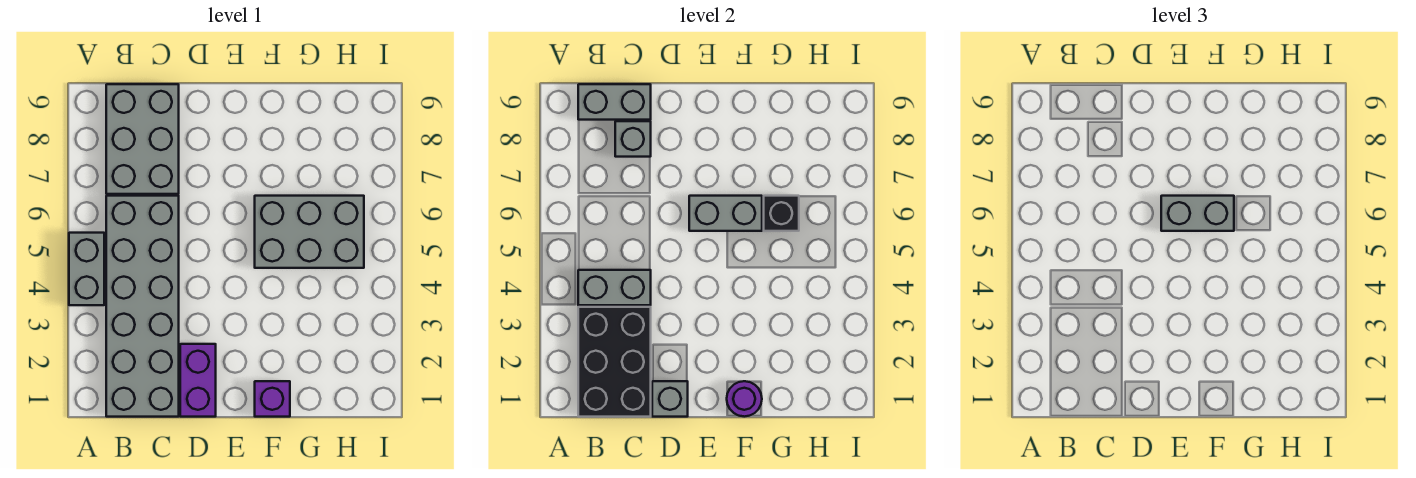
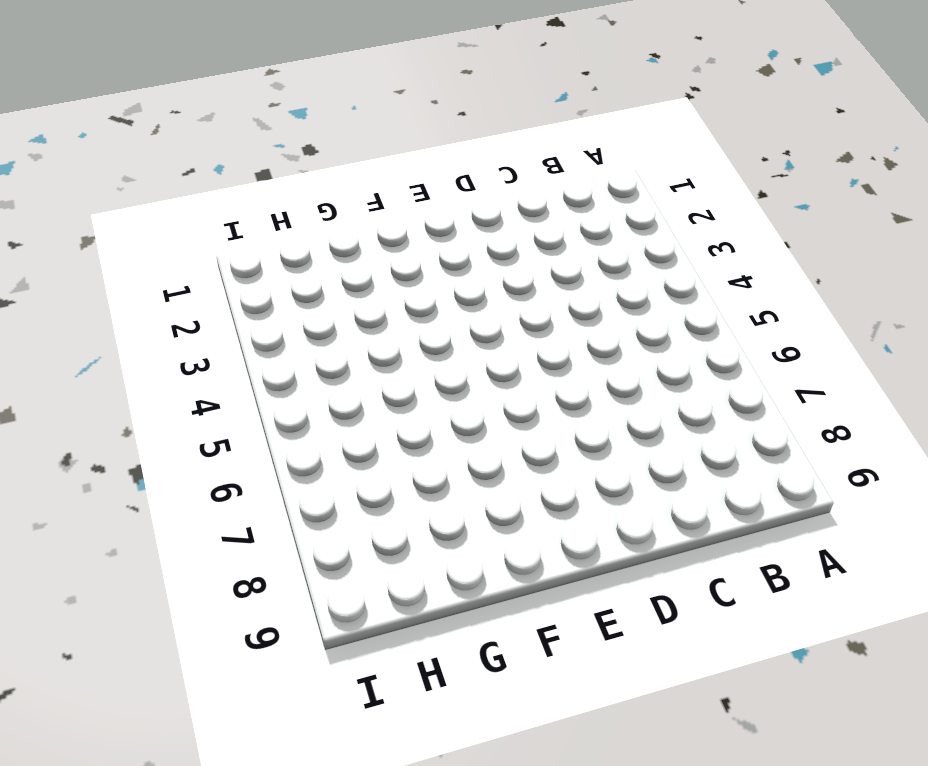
none -> grey brick A4:A5 level 1
none -> grey brick B1:C6 level 1
none -> grey brick B7:C9 level 1

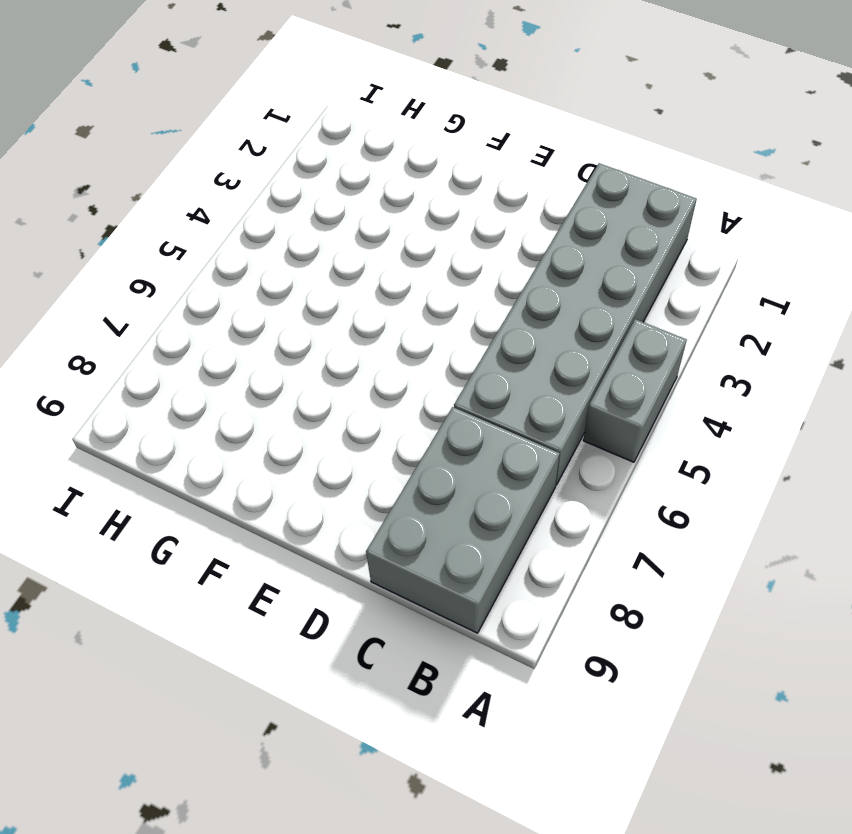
none -> purple brick D1:D2 level 1
none -> purple brick F1 level 1
none -> grey brick F5:H6 level 1

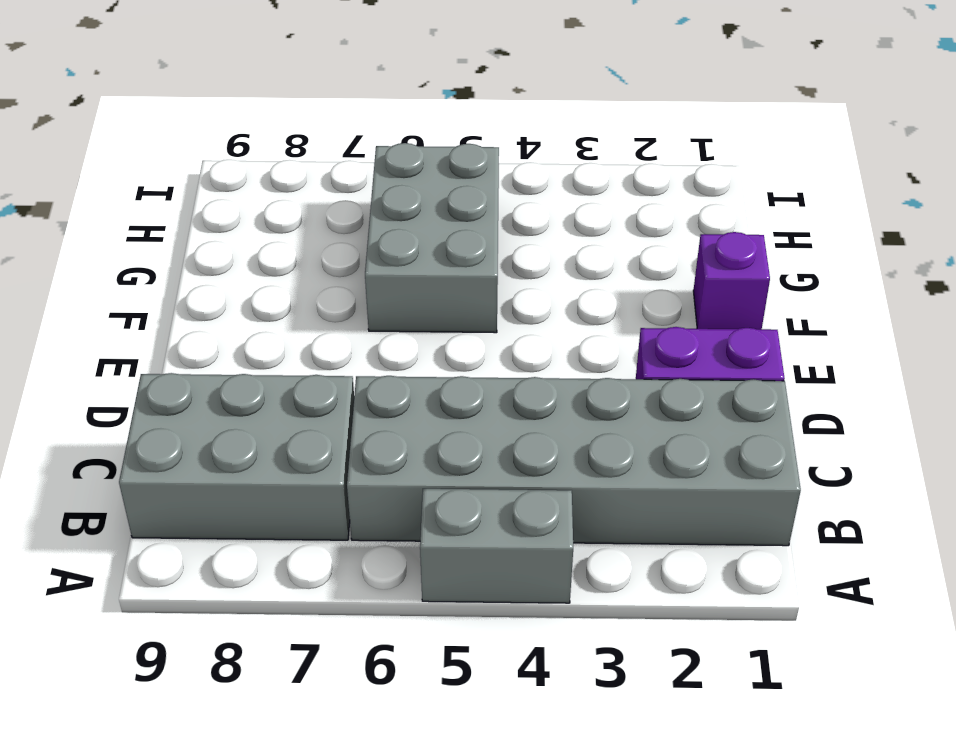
none -> black brick B1:C3 level 2
none -> grey brick B4:C4 level 2
none -> grey brick B9:C9 level 2

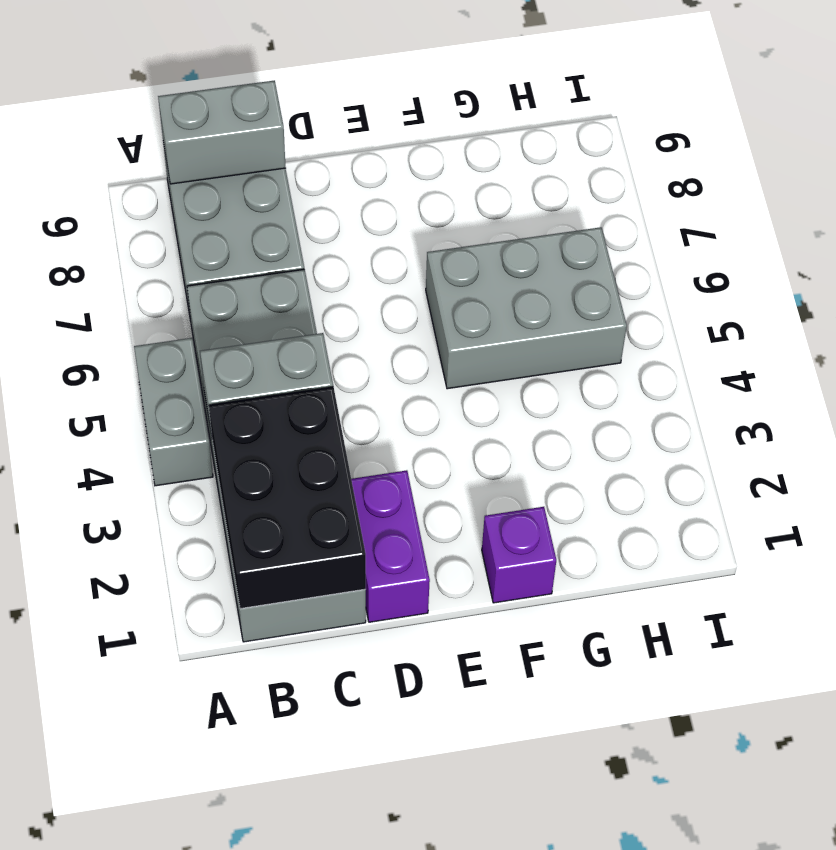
none -> grey brick C8 level 2
none -> grey brick D1 level 2
none -> grey brick E6:F6 level 2

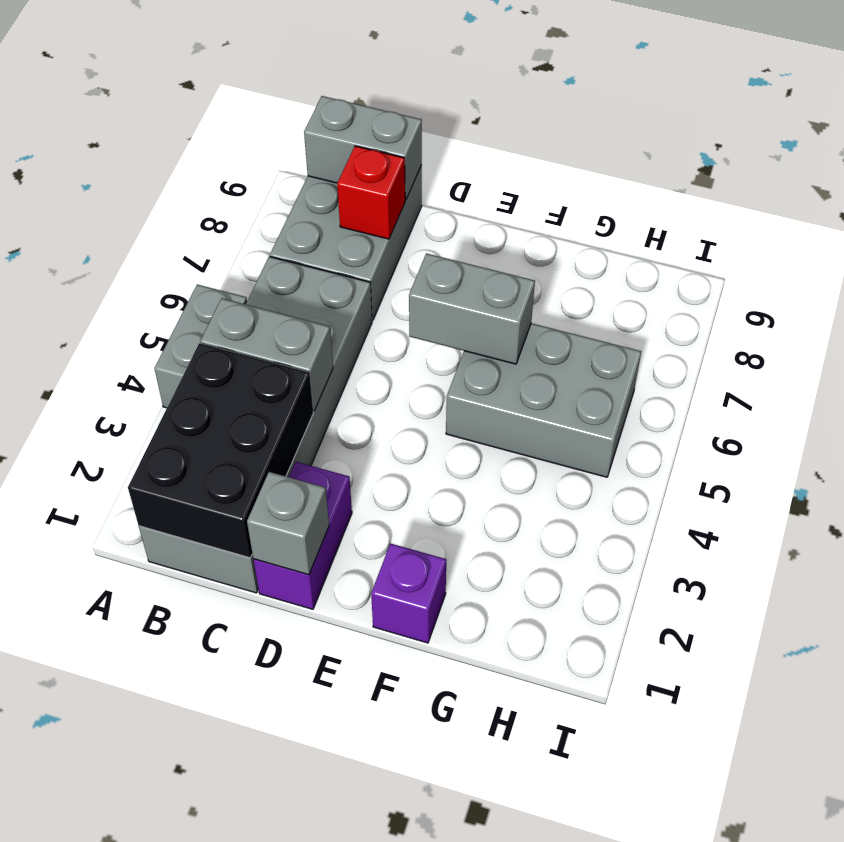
red brick C8 level 2 -> grey brick C8 level 2
none -> purple round brick F1 level 2
none -> black brick G6 level 2
none -> grey brick E6:F6 level 3

